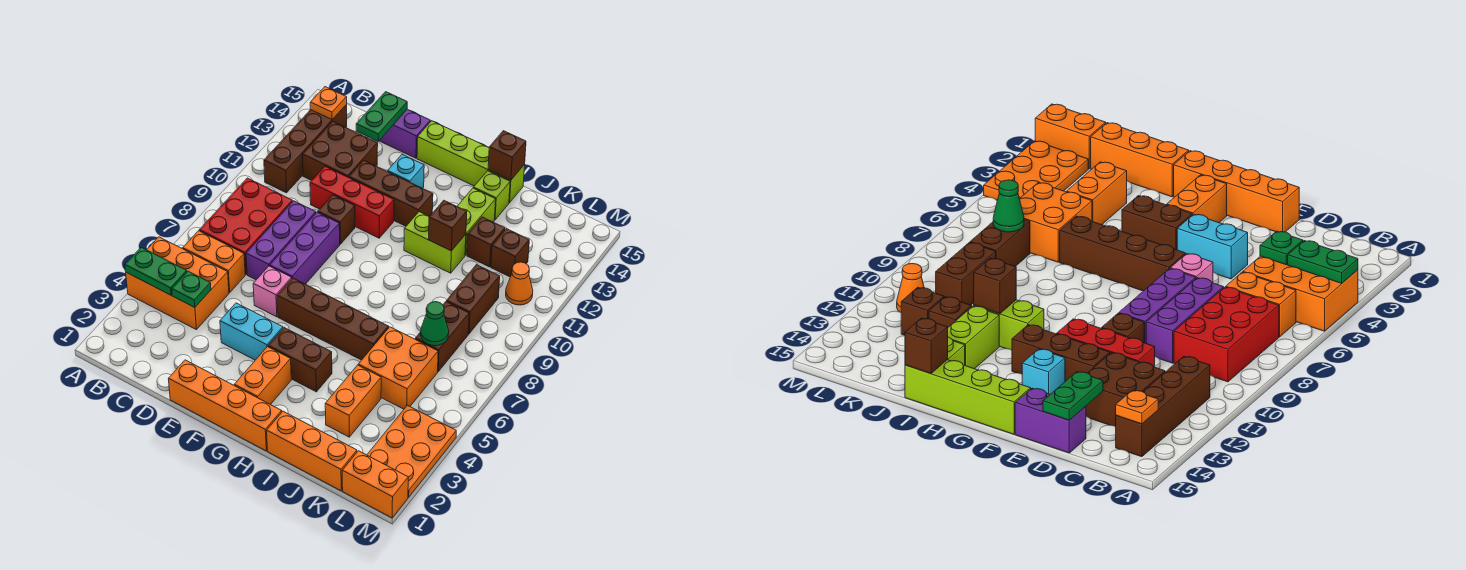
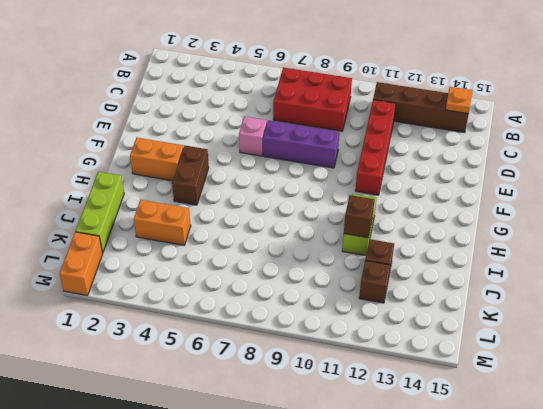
red brick C11:F11 level 1 -> red brick D11:F11 level 1
lime brick I1:K1 level 1 -> orange brick I1:K1 level 1
none -> orange brick A4:C5 level 1
none -> orange brick B6:C6 level 1
none -> brown brick C12:D13 level 1
none -> purple brick D7:D9 level 1

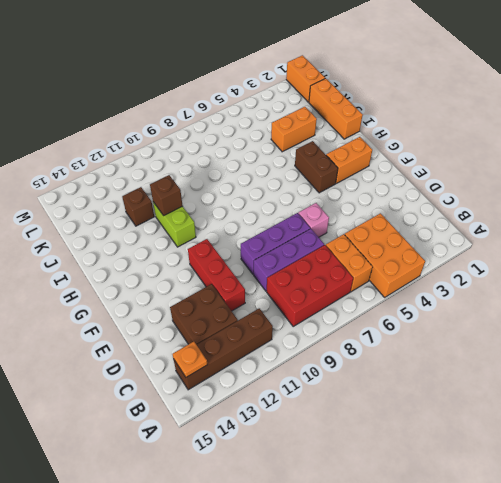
none -> purple brick D15:E15 level 1
none -> orange brick E1:H1 level 1
none -> cyan brick E4:F4 level 1
none -> brown brick E10 level 1

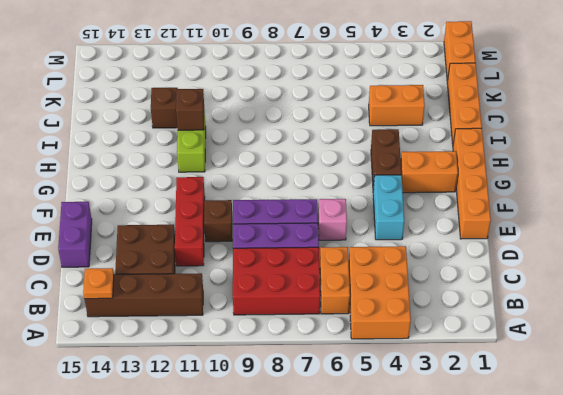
none -> brown brick E12:G12 level 1
none -> brown brick F6:I6 level 1
none -> cyan brick F13 level 1
none -> lime brick F15:I15 level 1

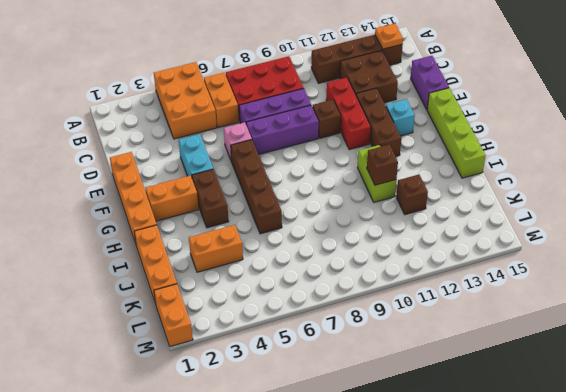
none -> lime brick I12:I13 level 1
none -> lime brick I14 level 1
none -> orange brick J5:K6 level 1
none -> brown brick K7:K8 level 1

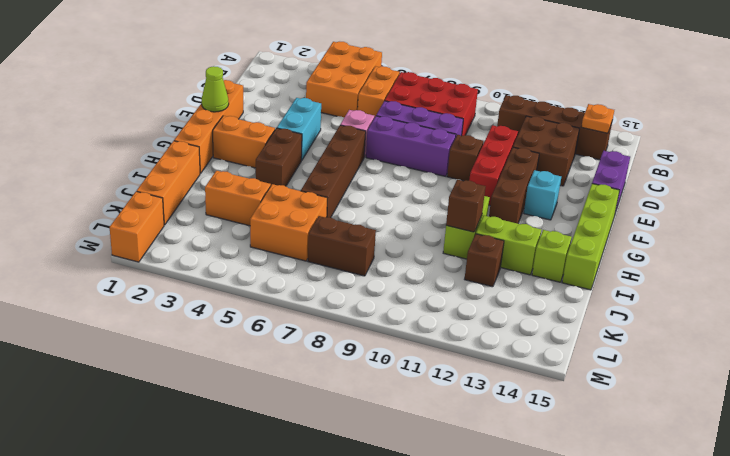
lime cone F1 level 2 -> none
none -> brown brick K9:K10 level 1
none -> brown brick K12 level 1
none -> orange plate L2:M4 level 1
none -> orange cone L11 level 1

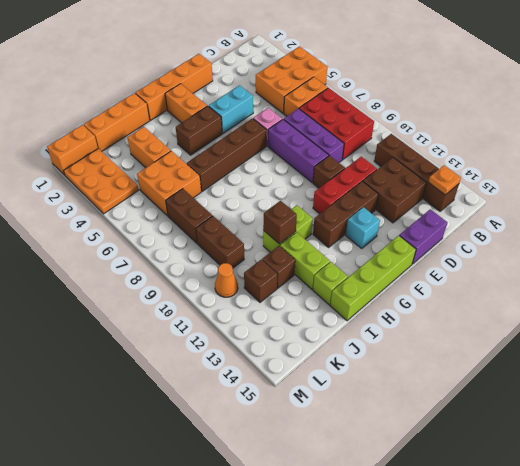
none -> green plate A4:B4 level 2
none -> green plate C4 level 2
none -> green plate D14:D15 level 2
none -> brown brick I15 level 2

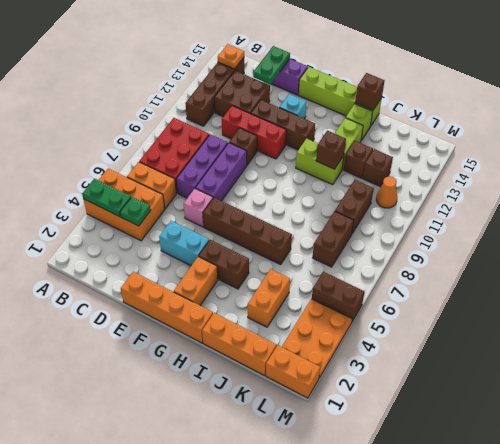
brown brick L5:M5 level 1 -> none
none -> orange brick J5:K6 level 1
none -> green cone K7 level 2

